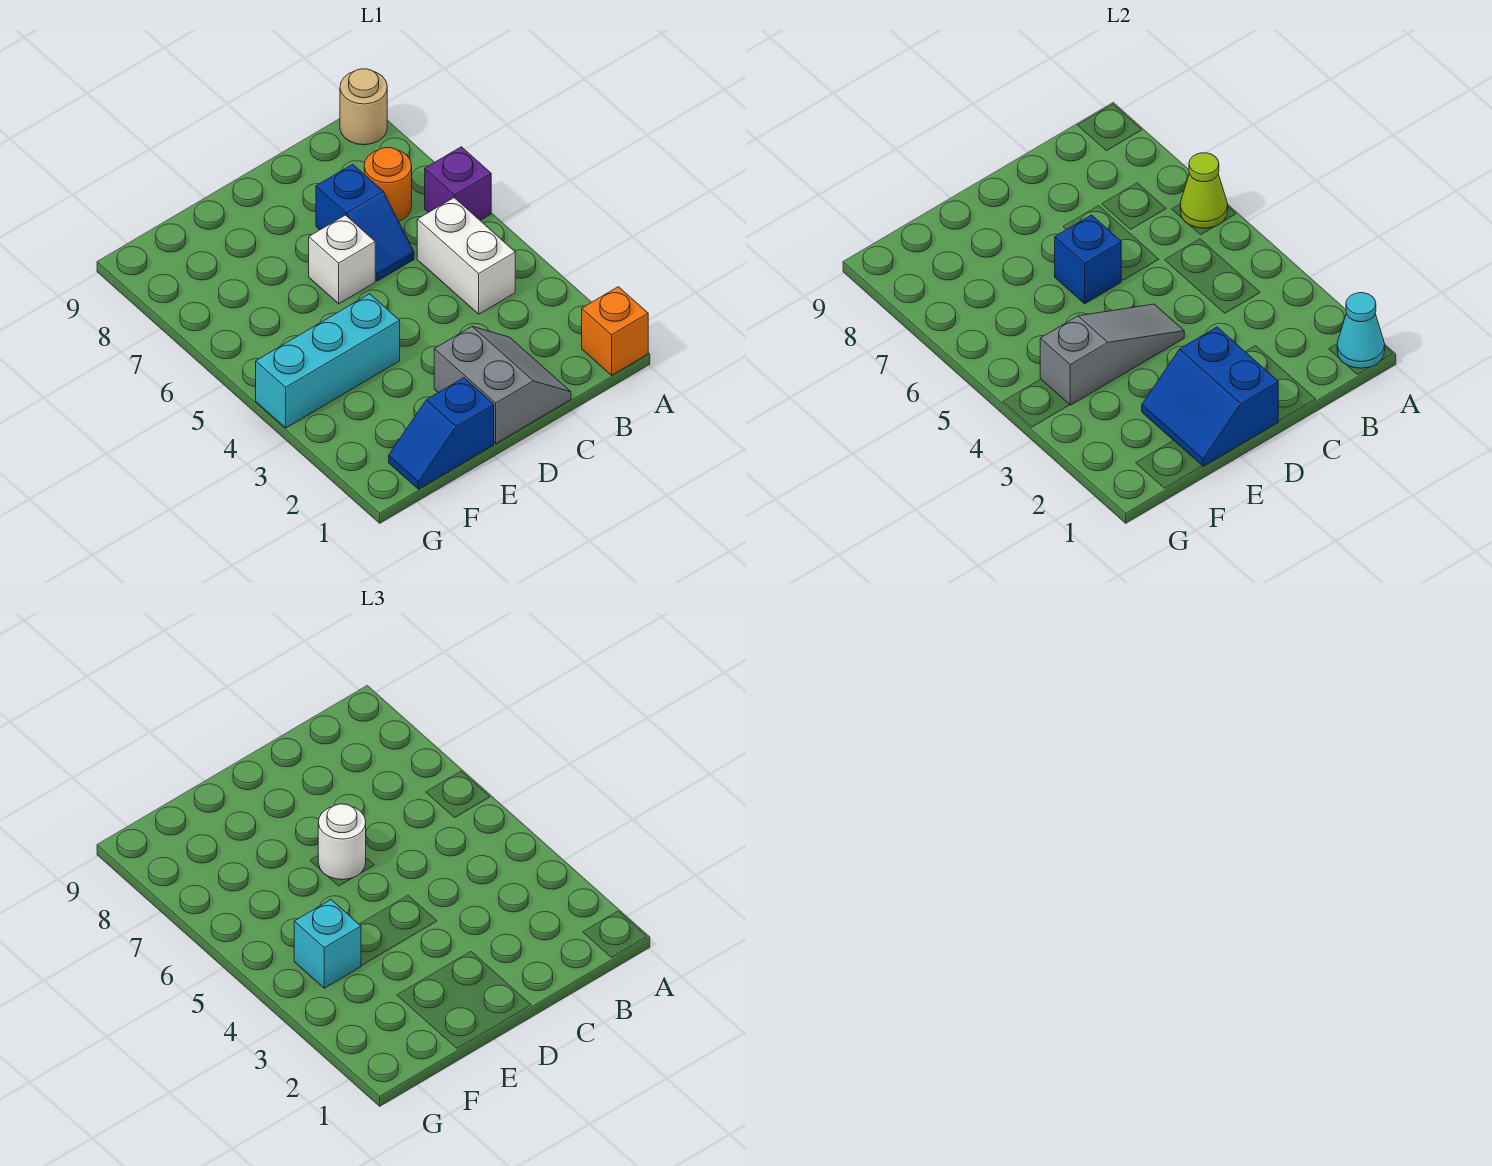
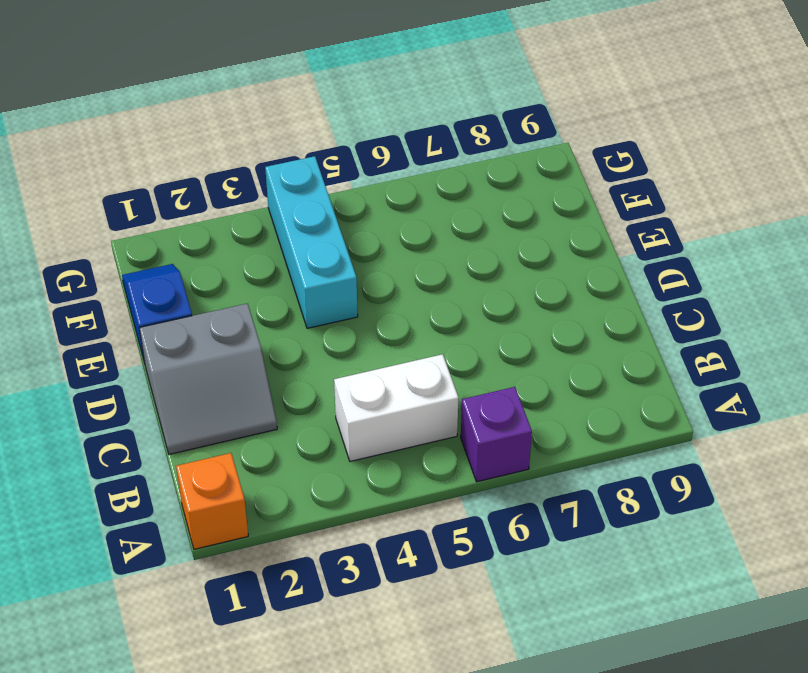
none -> tan round brick A9 level 1
none -> orange round brick B7 level 1
none -> blue slope C6:C7 level 1 top 7

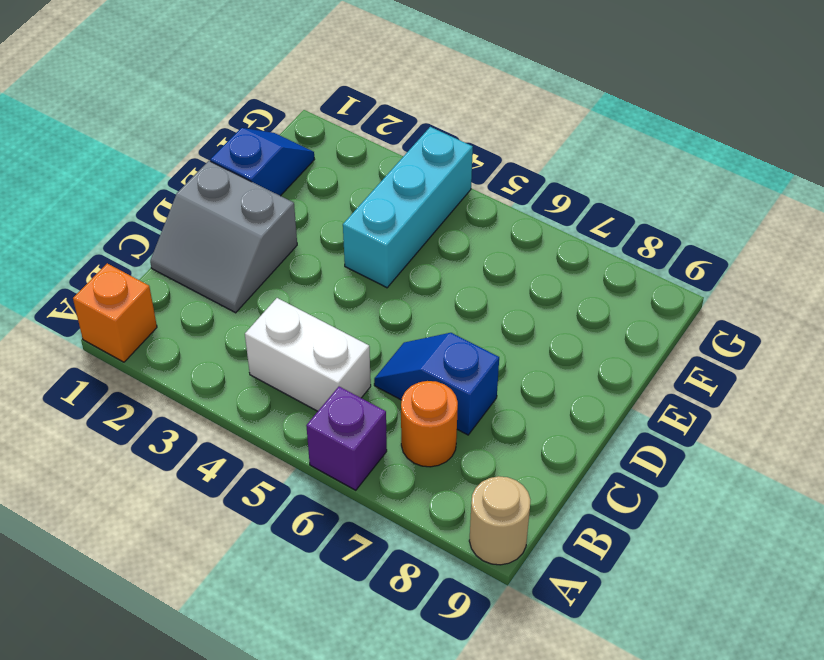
none -> white brick D6 level 1
none -> cyan cone A1 level 2
none -> lime cone A6 level 2

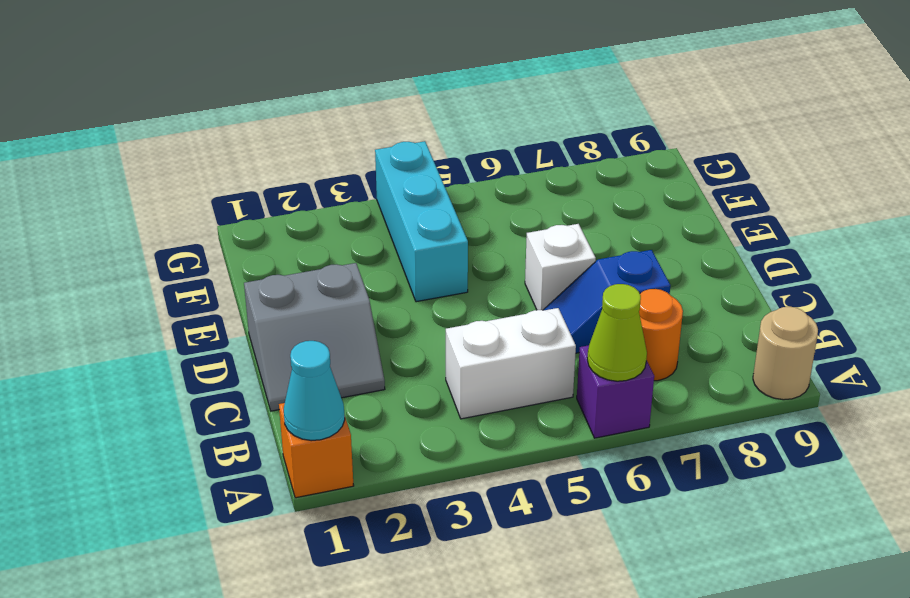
none -> blue slope E1:F1 level 1 top E
none -> blue slope D1:E2 level 2 top D
none -> grey slope D4:F4 level 2 top F

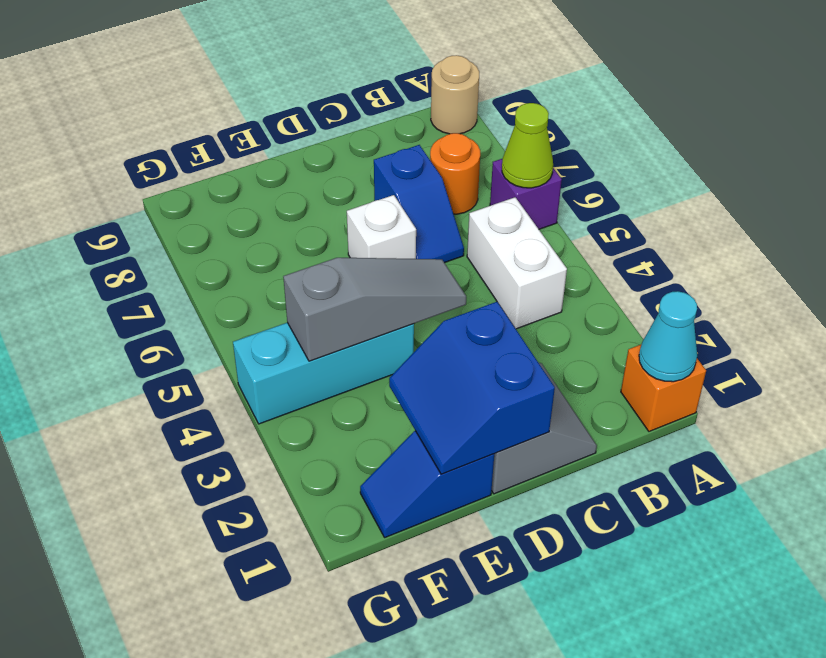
none -> blue brick D6 level 2
none -> white round brick D6 level 3
none -> cyan brick F4 level 3

